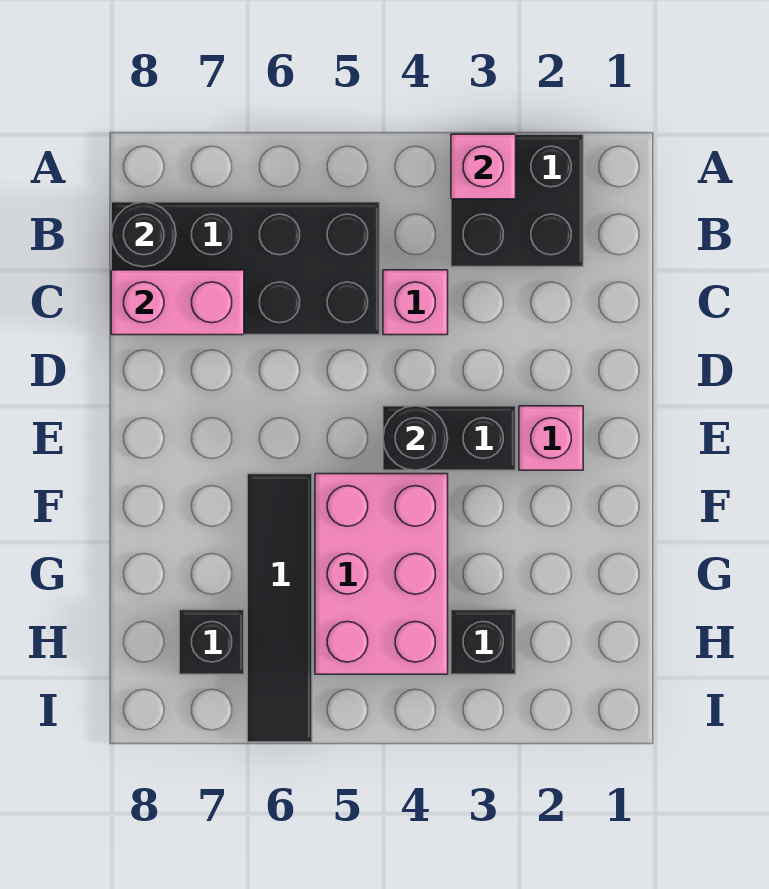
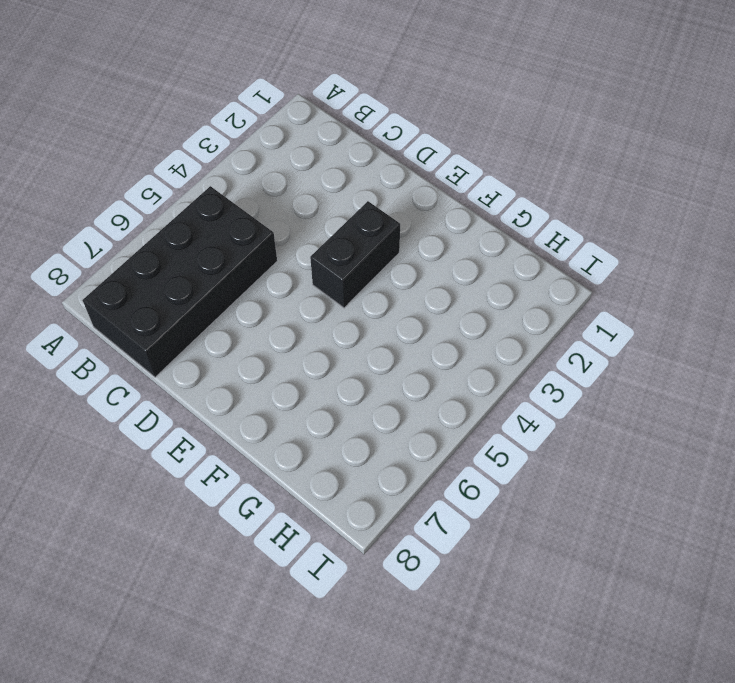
none -> black brick A2:B3 level 1
none -> pink brick C4 level 1
none -> pink brick E2 level 1

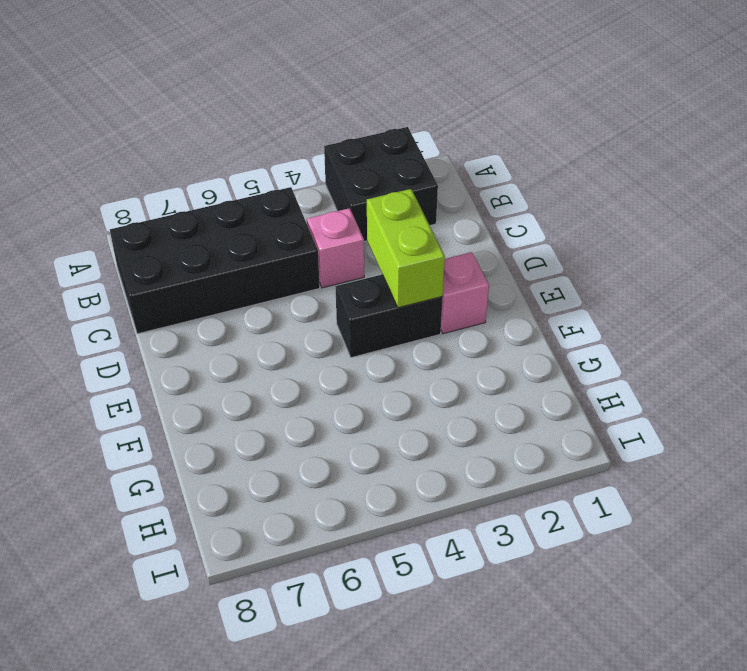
lime brick D3:E3 level 2 -> none
none -> pink brick F4:H5 level 1
none -> black tile F6:I6 level 1
none -> black brick H3 level 1

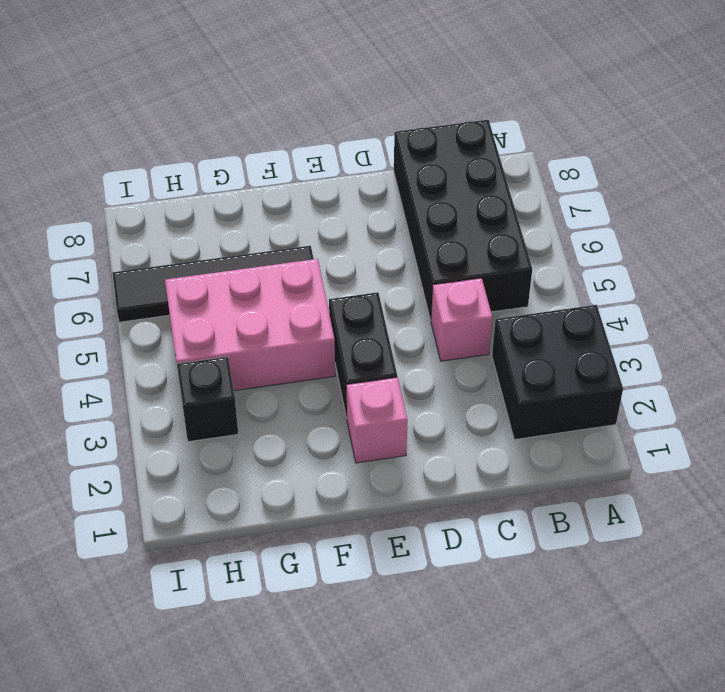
none -> black brick H7 level 1
none -> pink brick A3 level 2
none -> black round brick B8 level 2

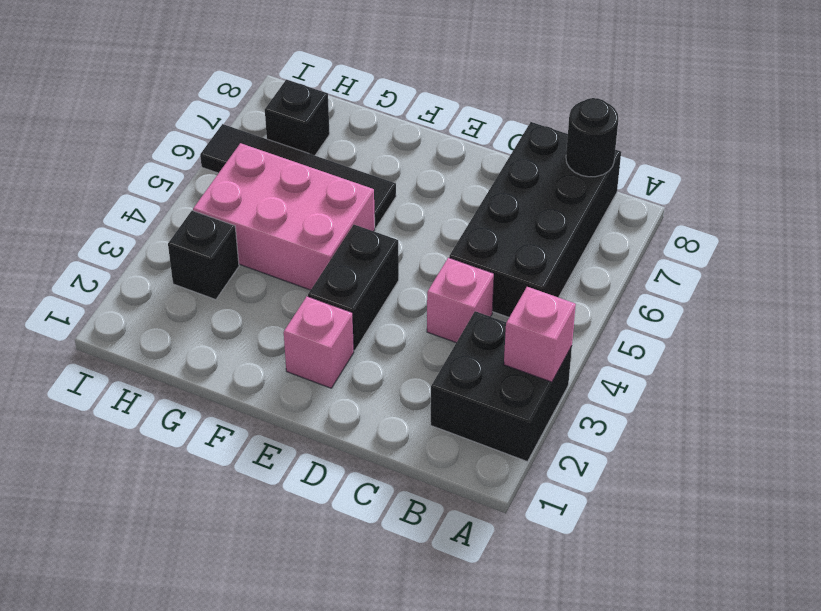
none -> pink brick C7:C8 level 2
none -> black round brick E4 level 2

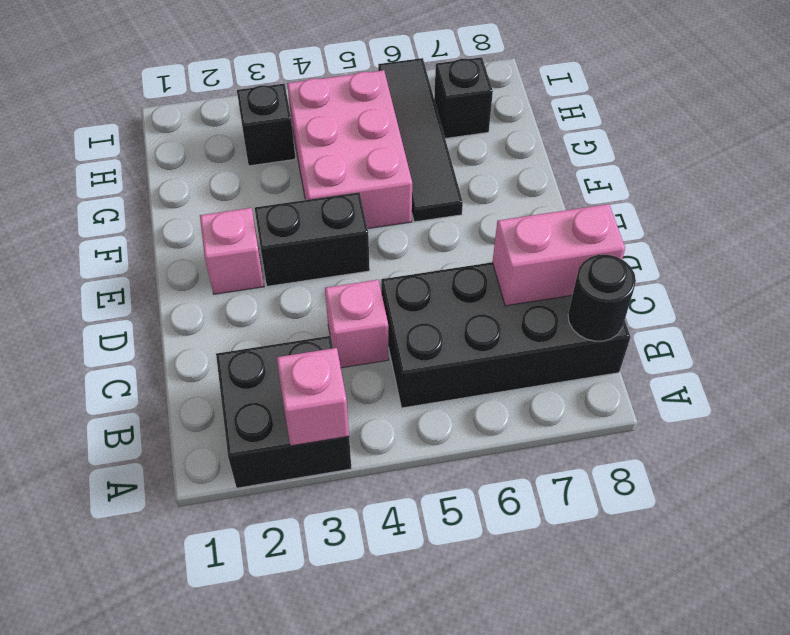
none -> black round brick E4 level 2

